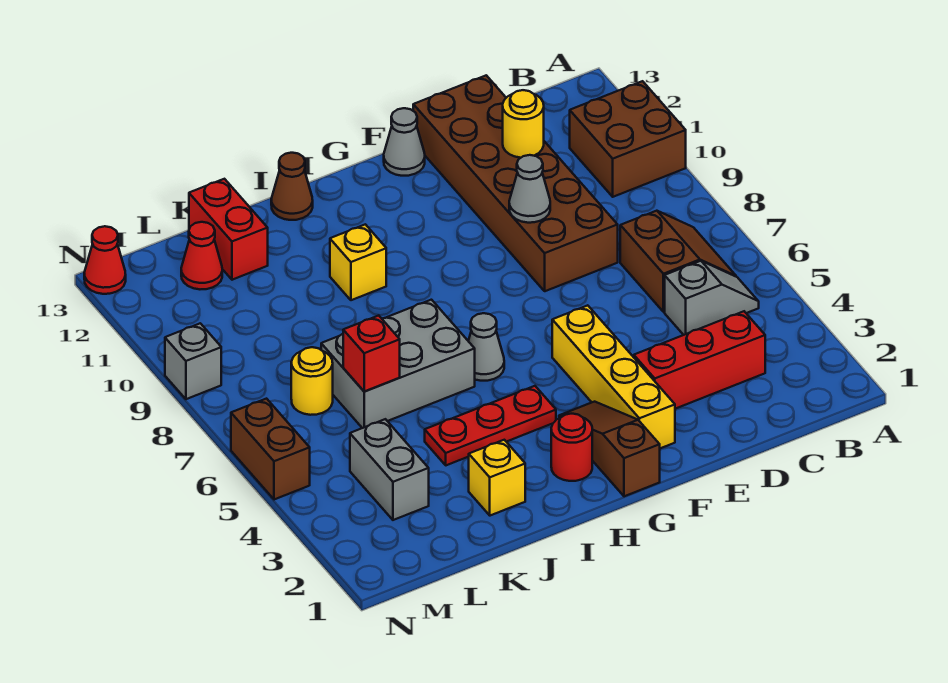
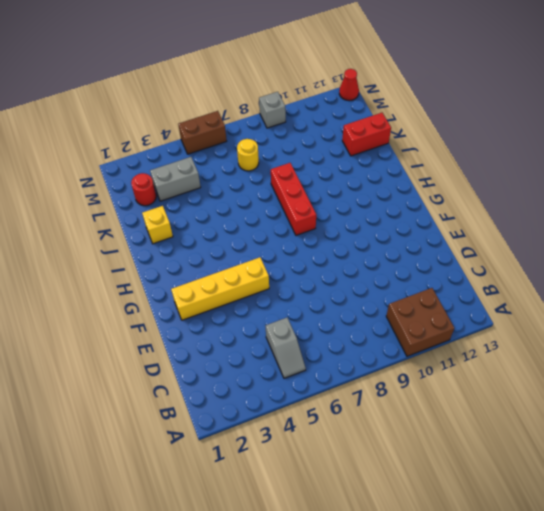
red brick H8:J8 level 1 -> red brick C3:E3 level 1
red round brick L2 level 1 -> red round brick H2 level 1
none -> brown slope B6:C7 level 1 top C
none -> brown brick D8:E13 level 1
none -> grey cone F13 level 1

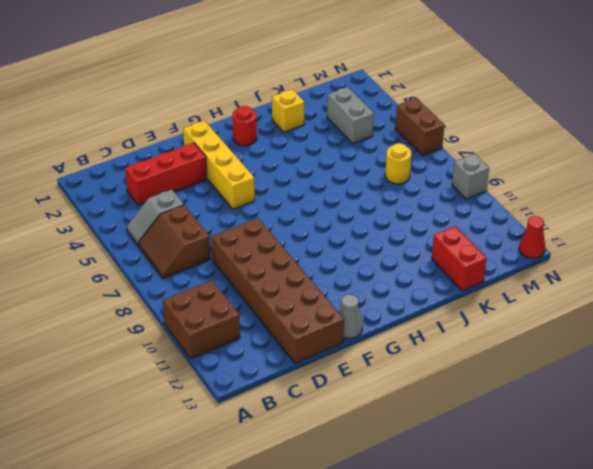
none -> brown slope G1:G3 level 1 top 1
none -> red plate H4:J4 level 1
none -> grey cone H6 level 1

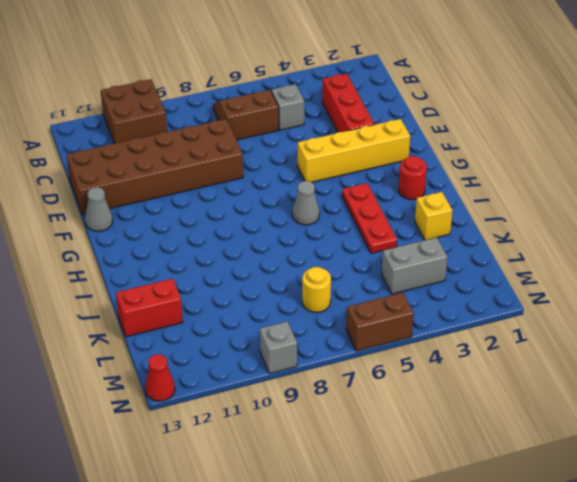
none -> brown slope G1:G3 level 1 top 1
none -> grey brick I6:K7 level 1
none -> yellow brick I10 level 1

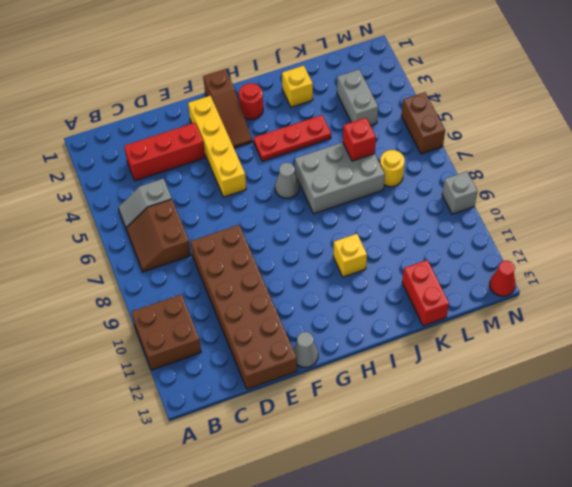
none -> brown cone I13 level 1
none -> red cone L12 level 1
none -> yellow round brick D11 level 2

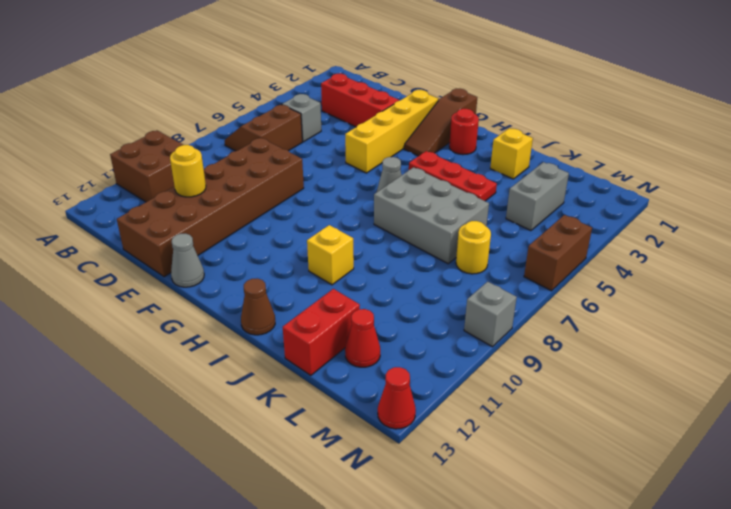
none -> grey cone E9 level 2
none -> red brick K6 level 2

